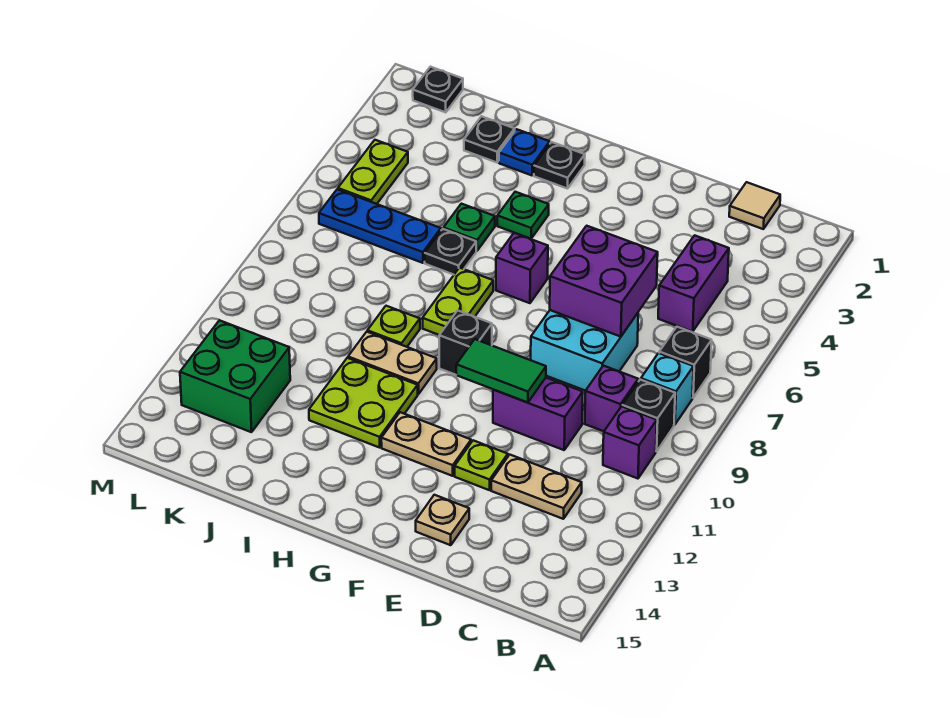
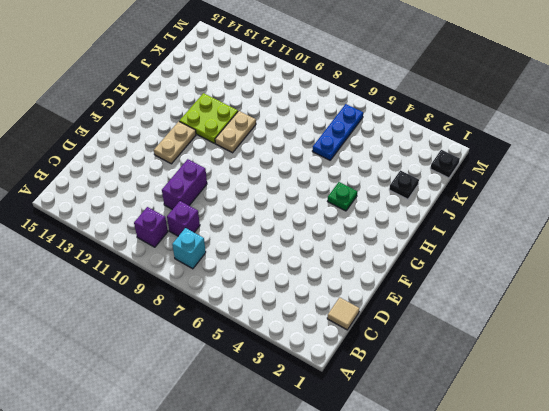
none -> black brick B7 level 1
none -> black brick B9 level 1
none -> purple brick C4:C5 level 1
none -> tan plate C12:D12 level 1

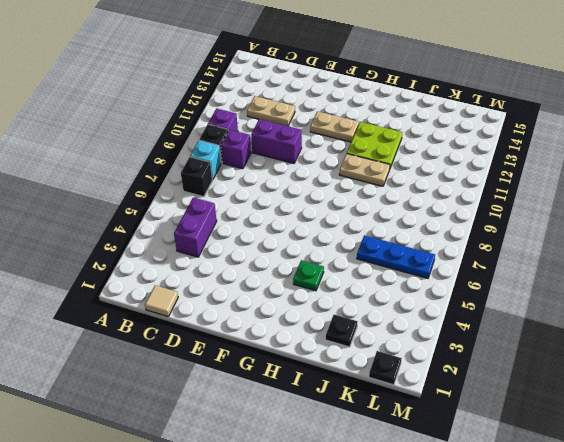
none -> cyan brick D7:E8 level 1
none -> lime plate E12 level 1
none -> tan plate E14 level 1
none -> purple brick G6 level 1

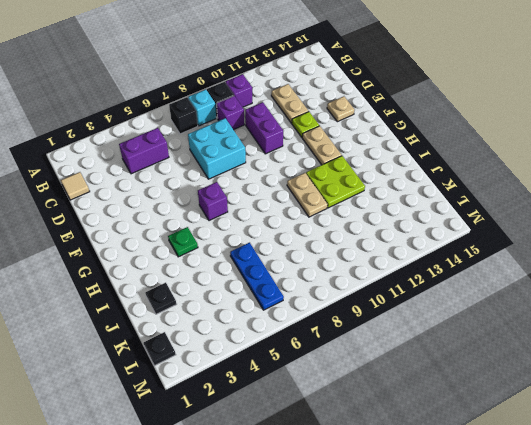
none -> black brick G9 level 1
none -> black plate H2 level 1
none -> lime plate H7:H8 level 1
none -> blue plate I2 level 1

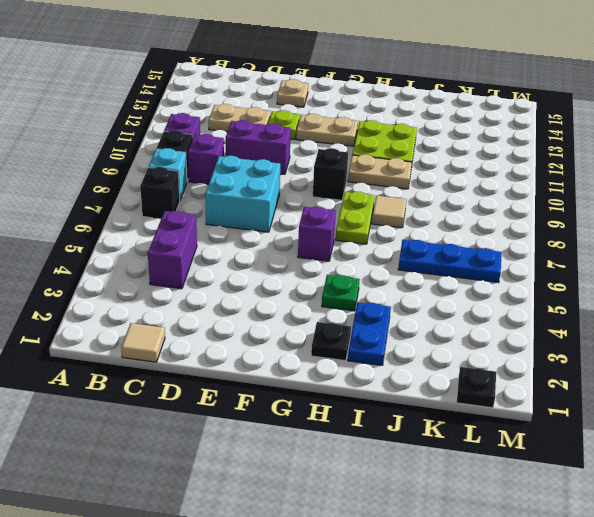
blue plate I2:I3 level 1 -> blue plate I2 level 1
tan tile I8 level 1 -> none
none -> green plate I5 level 1
none -> black plate I6 level 1
none -> lime plate I9 level 1
none -> black plate J2 level 1

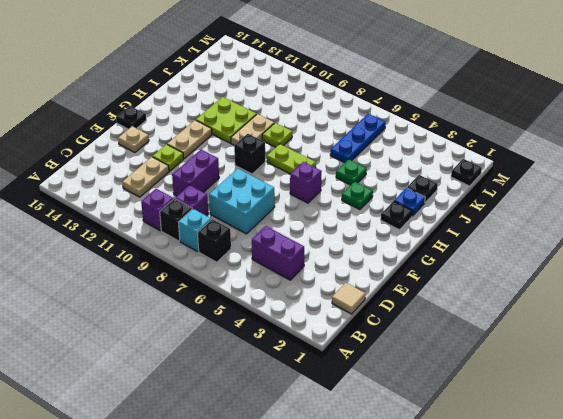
black plate F15 level 1 -> black plate I6 level 1
none -> green brick K12:L13 level 1
none -> lime plate L4:L5 level 1
none -> purple brick D6:E7 level 2
none -> green tile E10:F10 level 2

